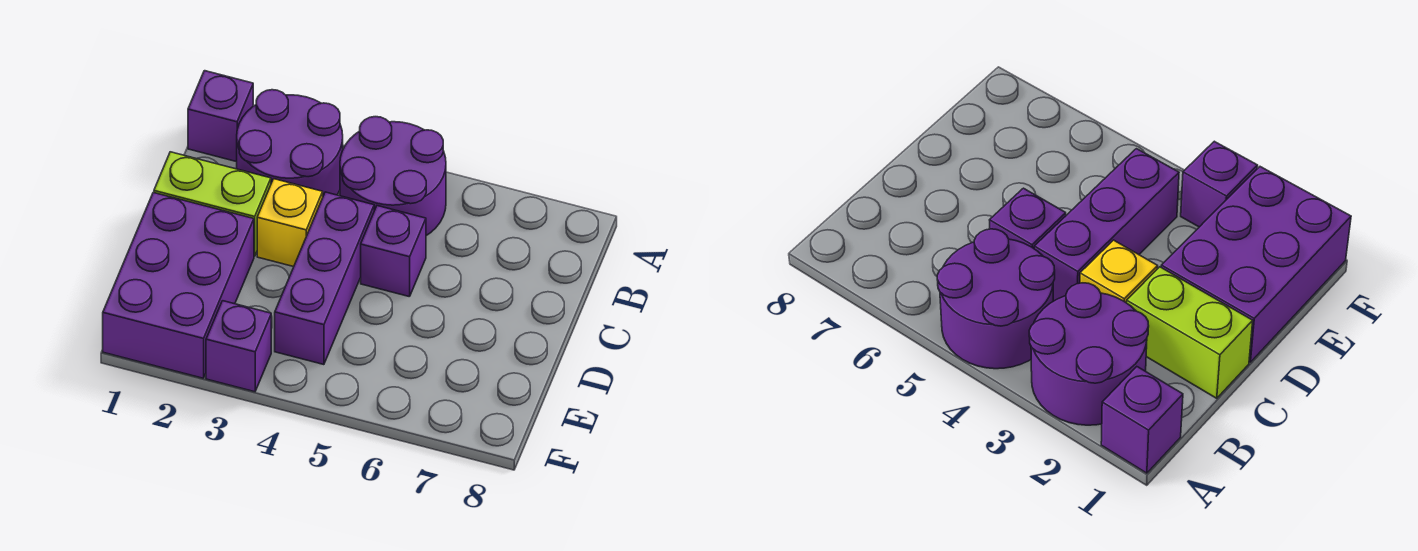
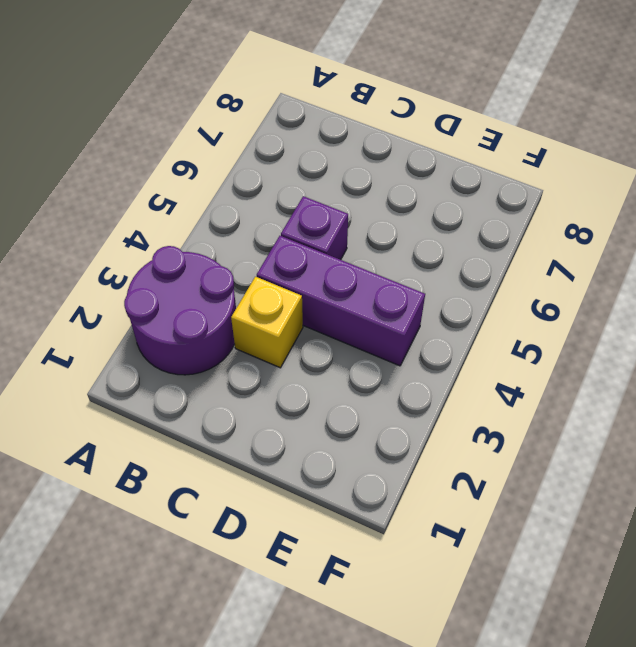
none -> purple brick A1 level 1
none -> purple round brick A4:B5 level 1

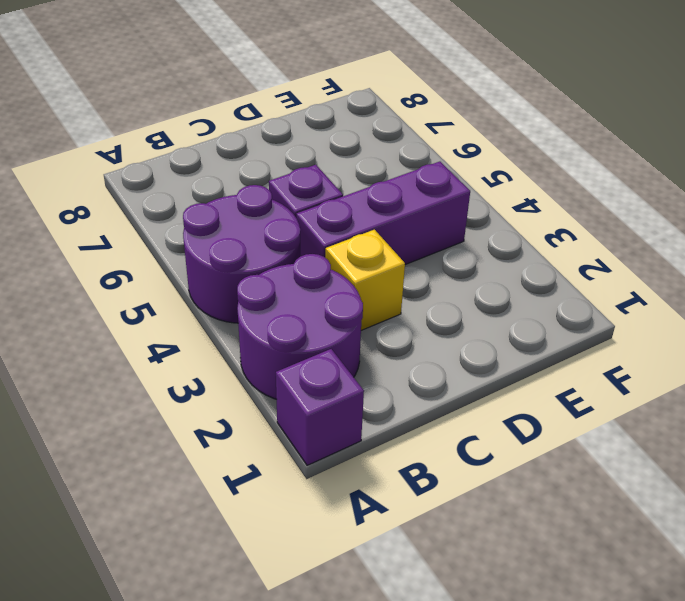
none -> lime brick C1:C2 level 1
none -> purple brick D1:F2 level 1

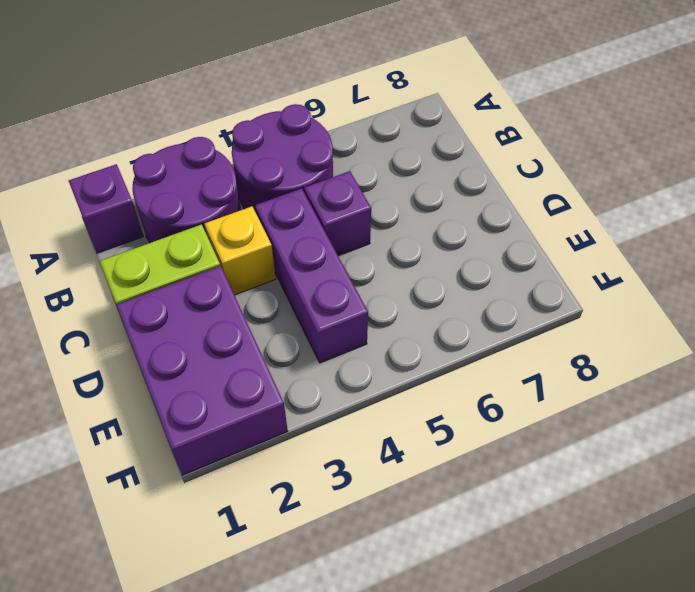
none -> purple brick F3 level 1

